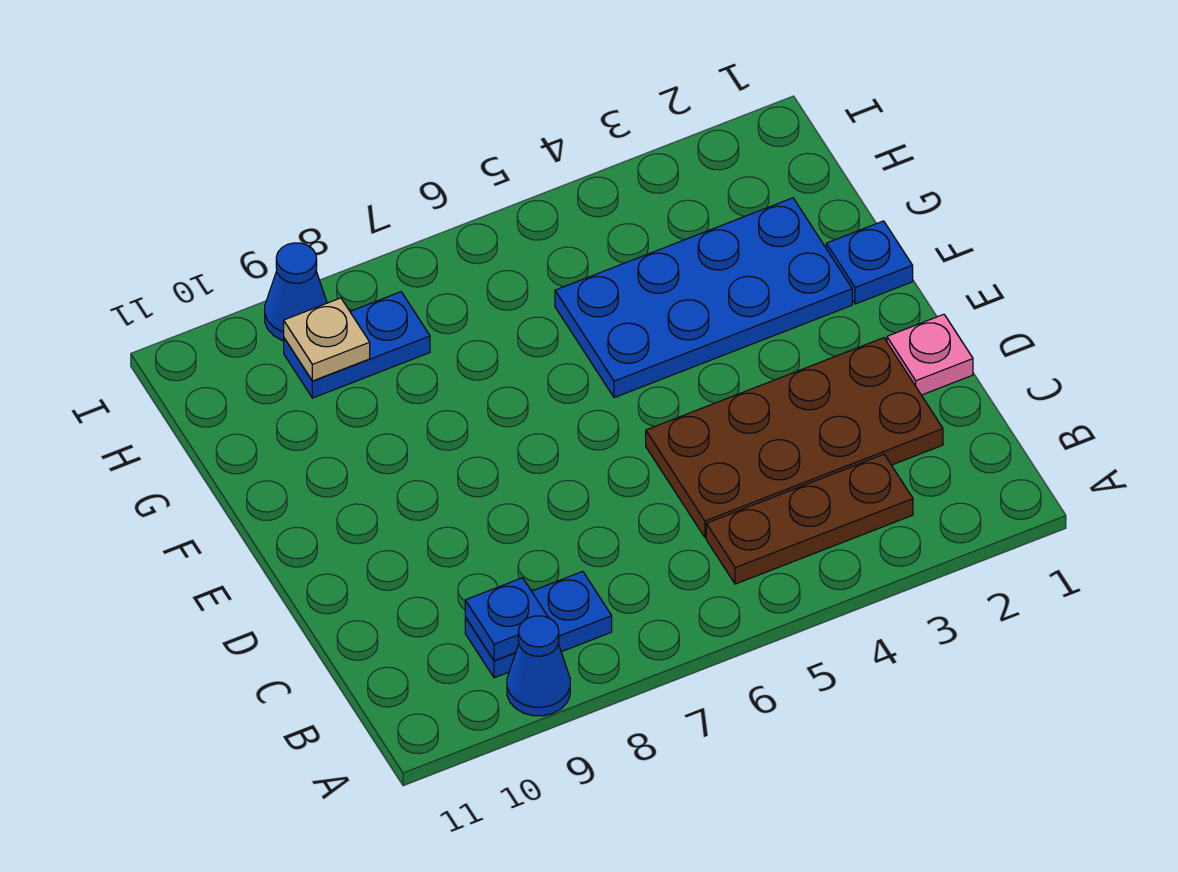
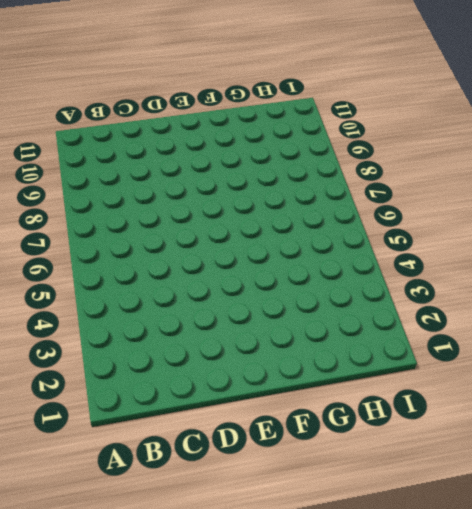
none -> blue cone A9 level 1
none -> brown plate B3:B5 level 1

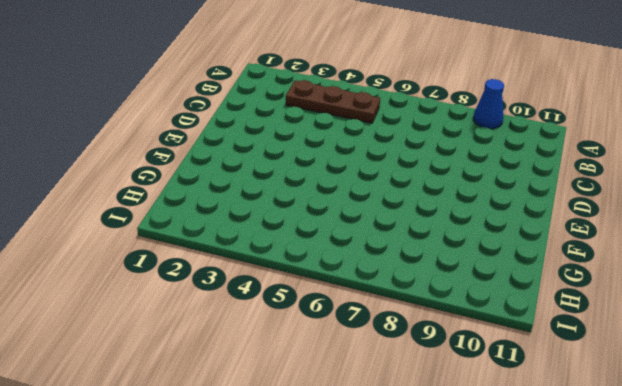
none -> blue plate B8:B9 level 1
none -> brown plate C2:D5 level 1

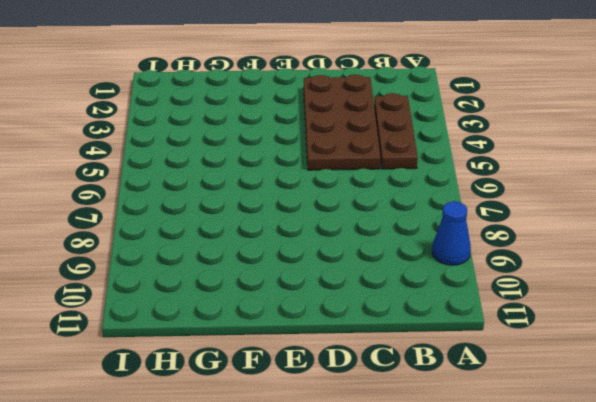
none -> blue plate B8:B9 level 1
none -> pink plate D1 level 1

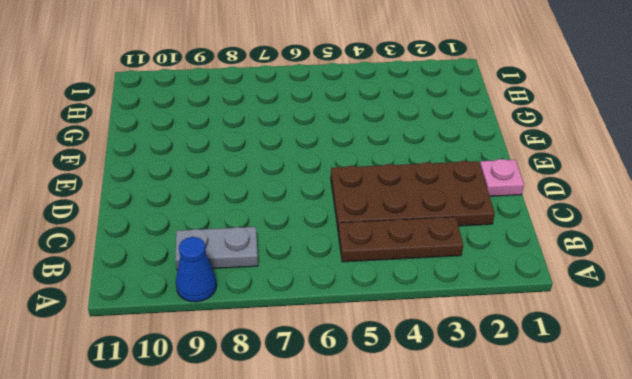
grey plate B8:B9 level 1 -> blue plate B8:B9 level 1
none -> blue plate F1 level 1
none -> blue plate F2:G5 level 1

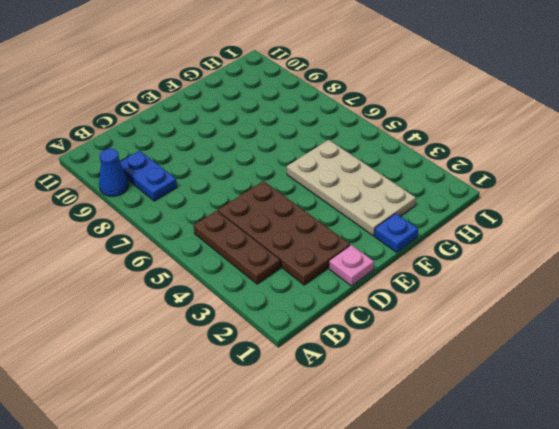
tan plate F2:G5 level 1 -> blue plate F2:G5 level 1
none -> blue plate H8:H9 level 1
none -> blue cone I9 level 1

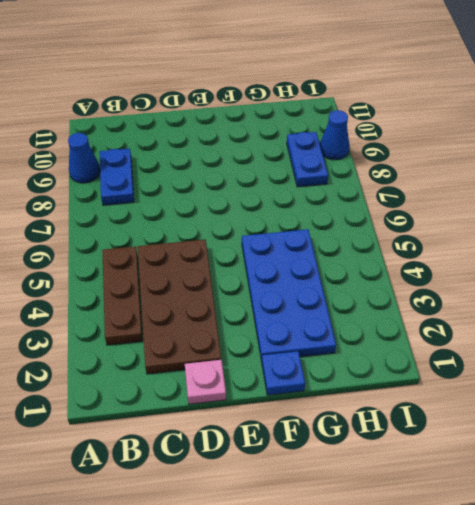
none -> blue plate B9 level 2
none -> tan plate H9 level 2

